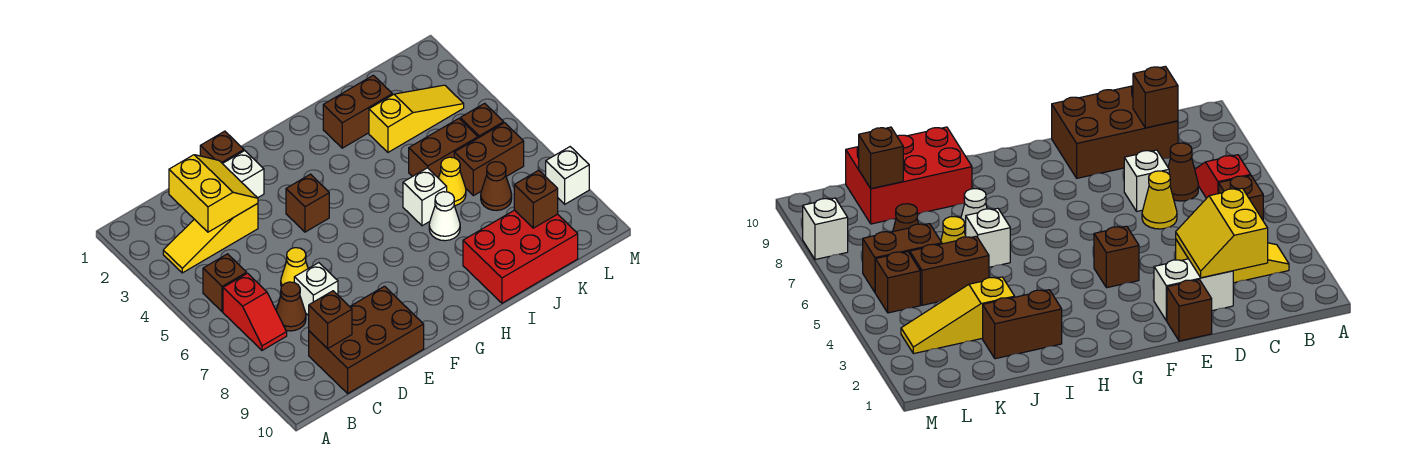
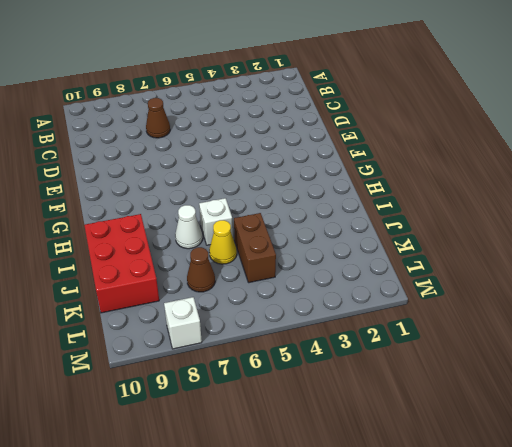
none -> yellow slope B3:D3 level 1 top D
none -> brown brick B5 level 1
none -> red slope B6:B7 level 1 top 6

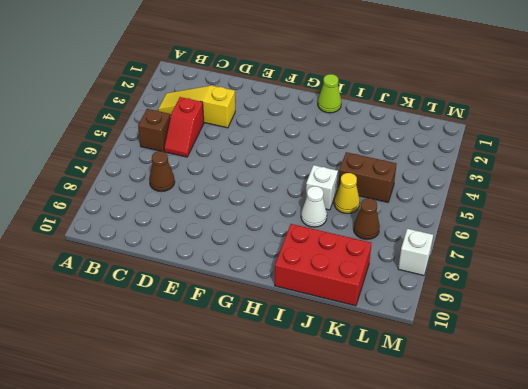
red slope C4:C5 level 1 top 4 -> red slope B6:B7 level 1 top 6
lime cone H1 level 1 -> none
none -> brown brick C9:E10 level 1
none -> white brick D2:E2 level 1
none -> yellow cone D6 level 1

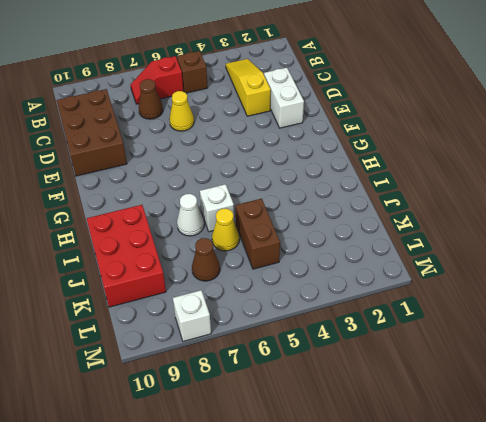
none -> white brick D7 level 1
none -> brown brick E1 level 1
none -> brown brick F4 level 1

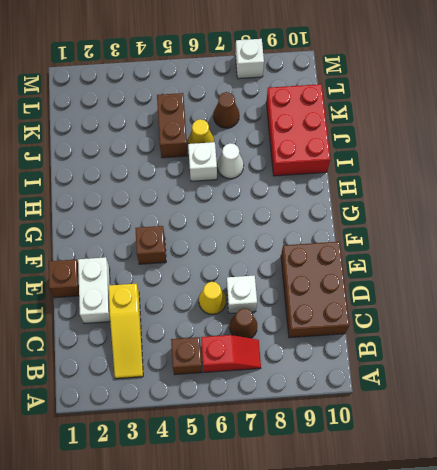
none -> brown brick I2:J2 level 1
none -> yellow slope J3:L3 level 1 top J
none -> brown brick K6:L6 level 1

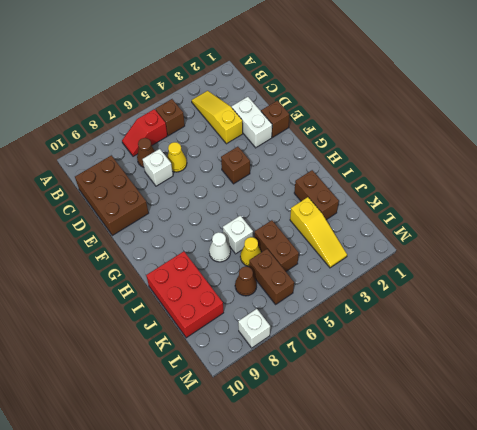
none -> brown brick L5 level 1
none -> yellow slope C2:D3 level 2 top C
none -> brown brick C9 level 2

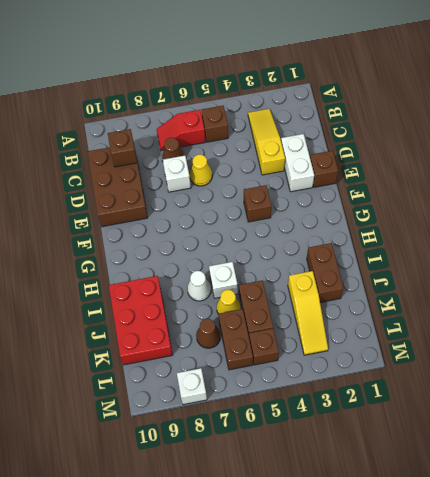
none -> yellow slope C2:D3 level 2 top C
none -> brown brick K9 level 2

